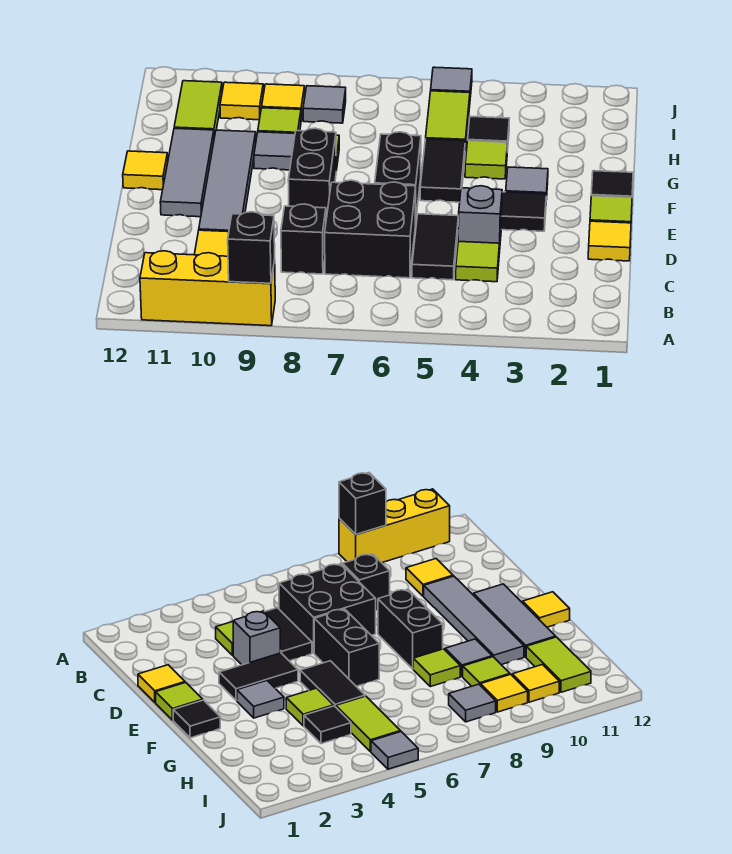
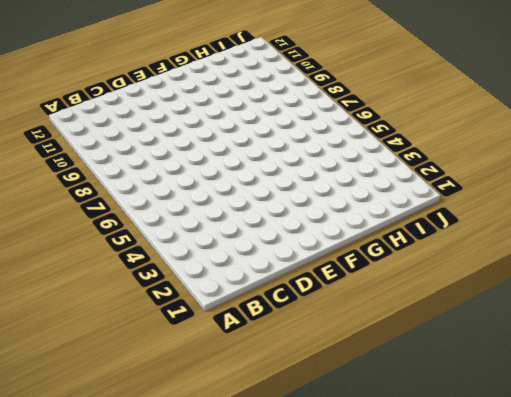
none -> yellow brick A9:A11 level 1
none -> lime tile C4 level 1
none -> black tile C5:D5 level 1
none -> black brick C6:D7 level 1

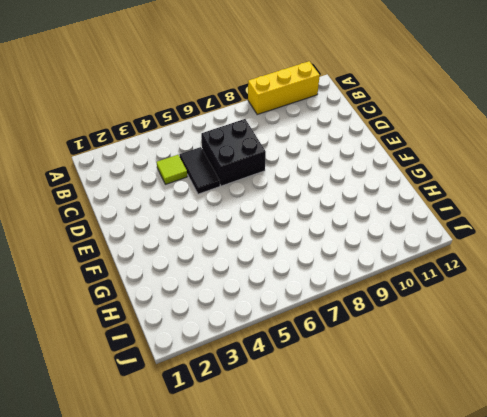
none -> black brick C8 level 1
none -> yellow tile C10 level 1
none -> yellow tile D1 level 1
none -> grey brick D4 level 1

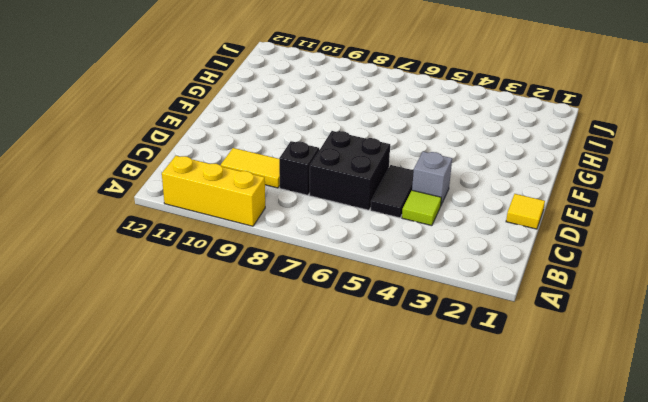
yellow tile C9:C10 level 1 -> yellow tile C10 level 1
none -> grey tile D10:G10 level 1
none -> lime tile E1 level 1
none -> black tile E3:E4 level 1
none -> black brick E6:F6 level 1

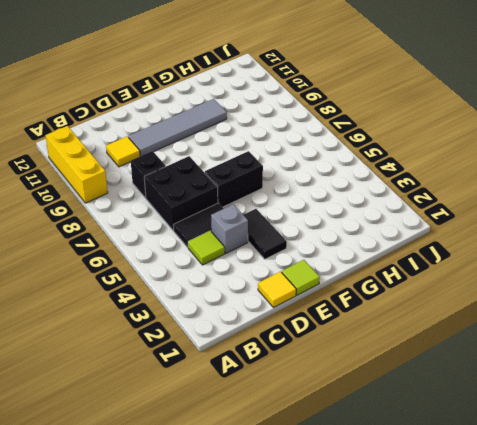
none -> black brick E8:F8 level 1
none -> grey tile E11:G11 level 1
none -> black tile F1 level 1
none -> grey tile F3 level 1

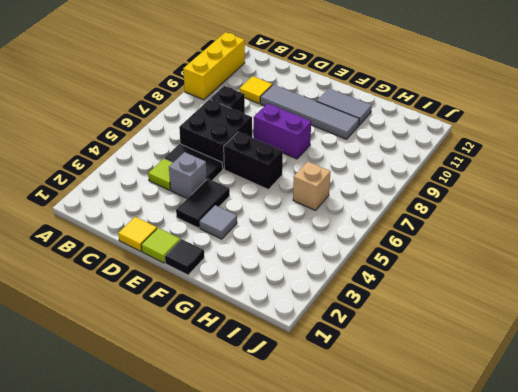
purple brick E8:F8 level 1 -> black brick E8:F8 level 1
grey tile F11:G11 level 1 -> grey tile E11:G11 level 1
tan brick H6 level 1 -> none
none -> black tile F5:G5 level 1
none -> yellow tile F12 level 1
none -> lime tile G4 level 1
none -> lime tile G8 level 1

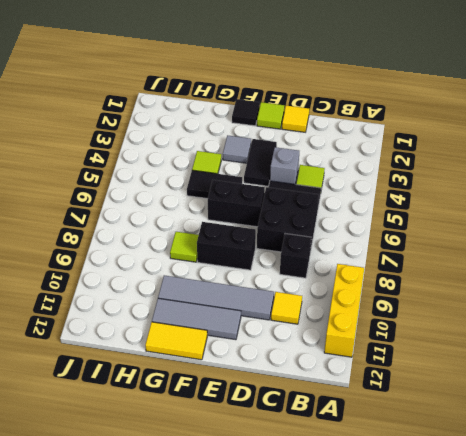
yellow tile F12:G12 level 1 -> yellow tile F12 level 1
none -> grey tile G9 level 1
none -> black tile H4 level 1
none -> lime tile H5:I5 level 1
none -> lime tile H9 level 1

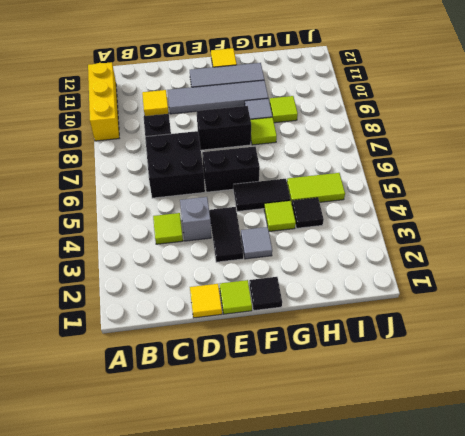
none -> black tile C5:D5 level 1
none -> lime tile H11:I11 level 1
none -> grey tile I8 level 1
none -> yellow tile I9 level 1

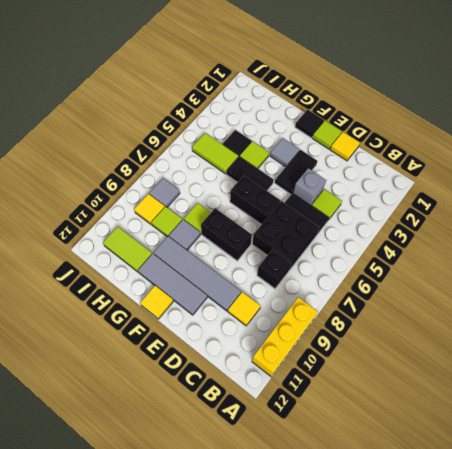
none -> yellow tile I10 level 1
none -> grey tile J5 level 1
none -> black brick A9 level 2

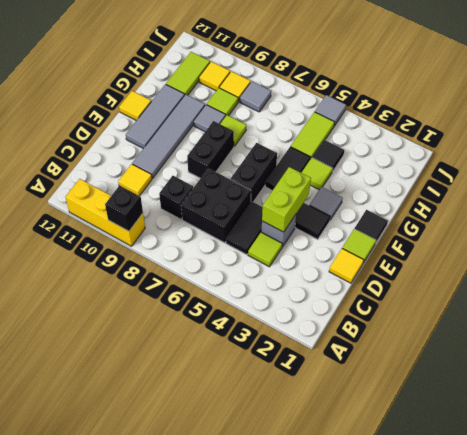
lime brick D4:E4 level 2 -> none

